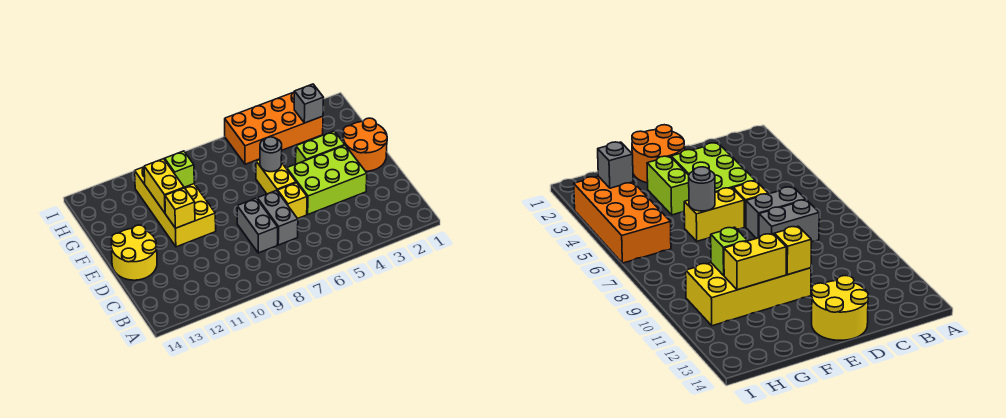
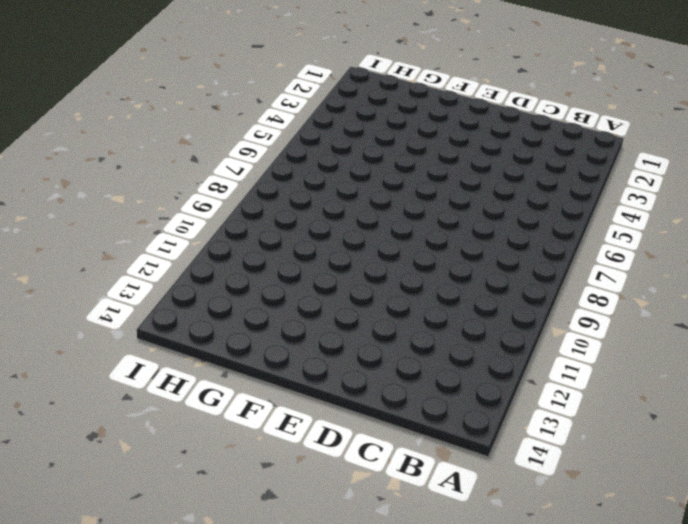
none -> grey brick C7:D7 level 1
none -> grey brick C8:D8 level 1
none -> lime brick D3:E5 level 1

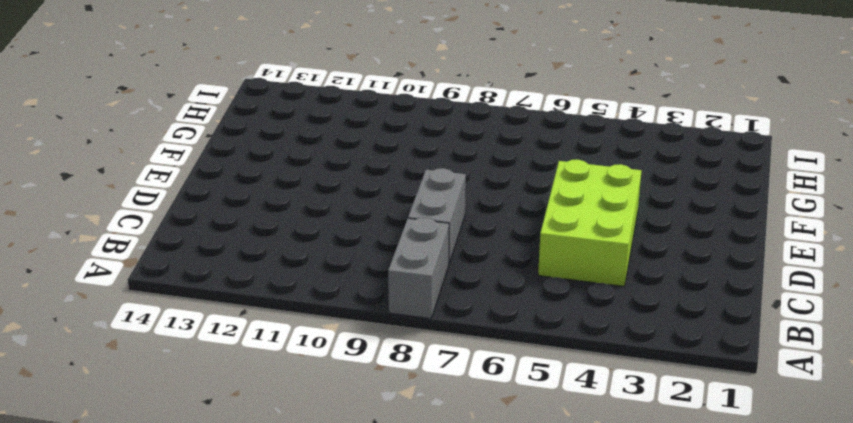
grey brick A8:B8 level 1 -> grey brick C7:D7 level 1
lime brick C4:E5 level 1 -> lime brick D3:E5 level 1
none -> yellow brick D6 level 1
none -> yellow round brick D13:E14 level 1
none -> orange round brick E1:F2 level 1

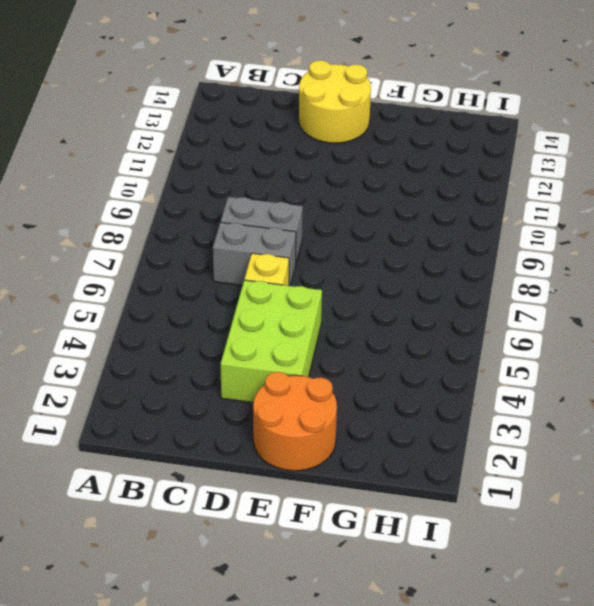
none -> yellow brick E6:F6 level 1
none -> yellow brick E10:H11 level 1
none -> lime brick F3:F4 level 1

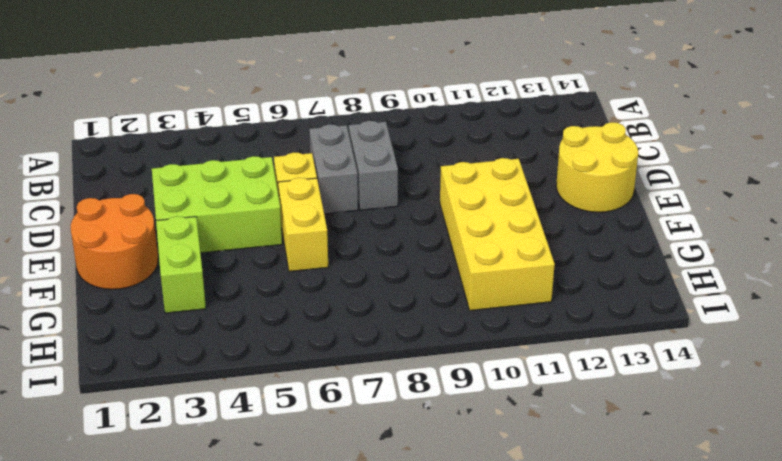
lime brick F3:G3 level 1 -> lime brick F3:F4 level 1
none -> orange brick H3:I6 level 1
none -> yellow brick E11 level 2
none -> grey round brick F6 level 2

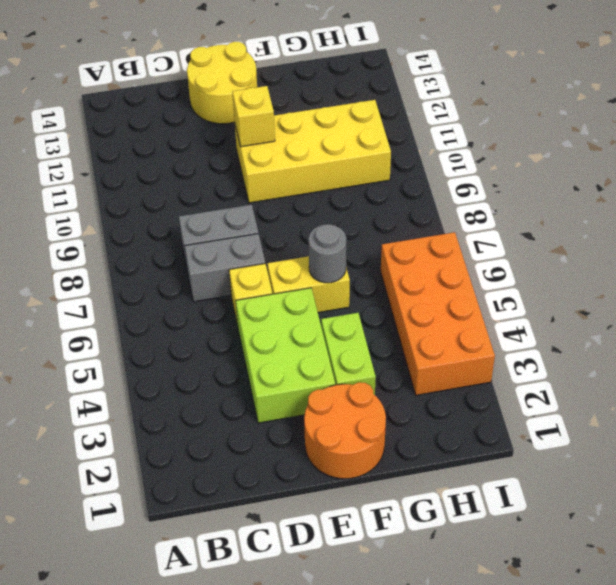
none -> yellow brick F11:G11 level 2
none -> lime brick G10 level 2
none -> grey brick H3 level 2

